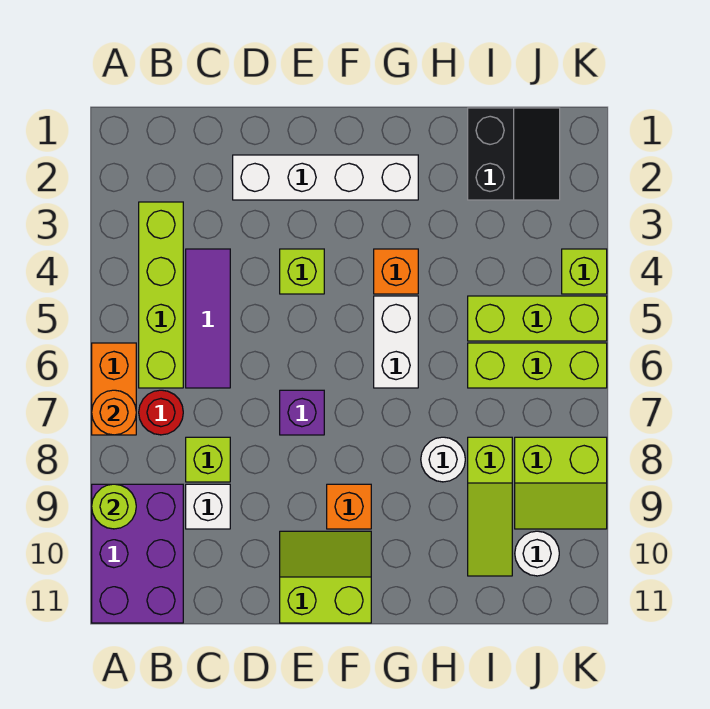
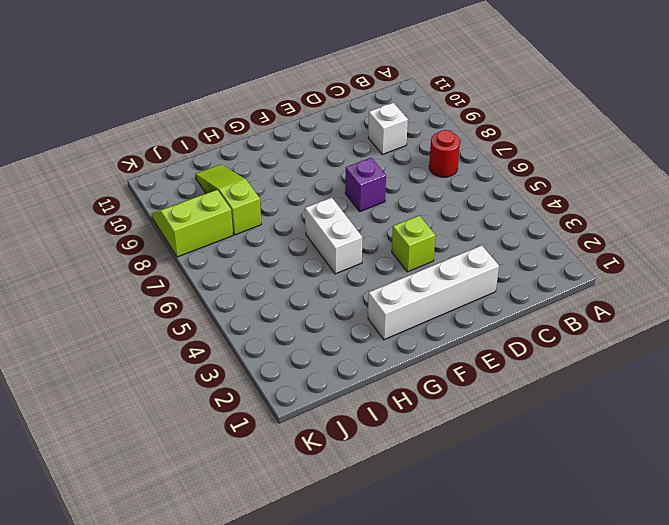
none -> orange brick A6:A7 level 1
none -> purple brick A9:B11 level 1
none -> lime brick B3:B6 level 1

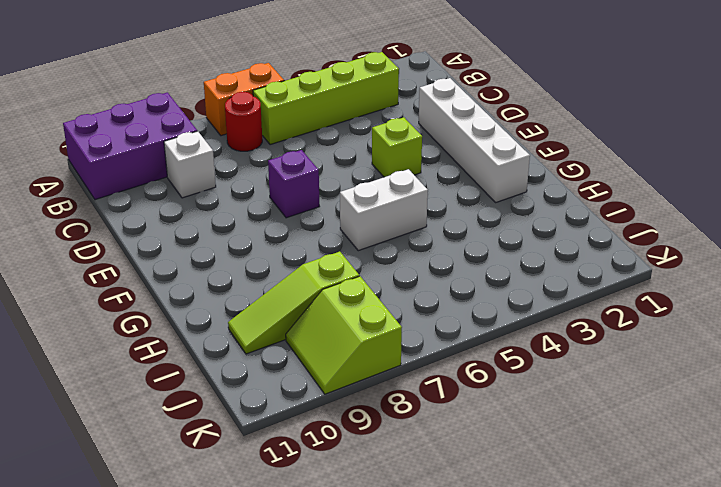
none -> purple tile C4:C6 level 1
none -> lime brick C8 level 1
none -> lime slope E10:F11 level 1 top 11

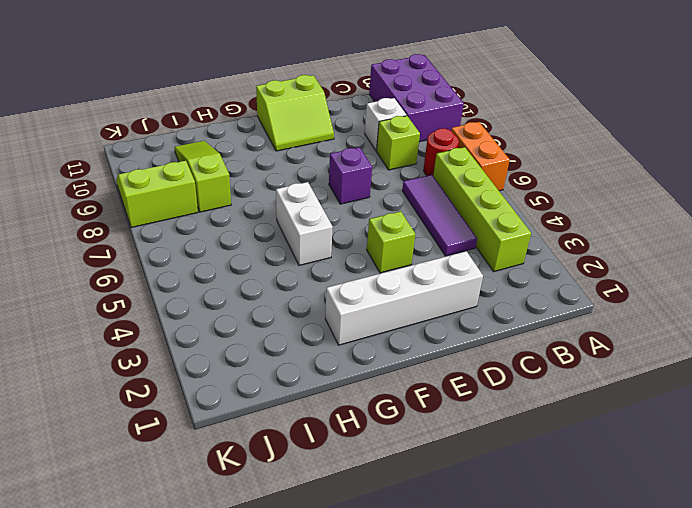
none -> orange brick F9 level 1
none -> orange brick G4 level 1
none -> white round brick H8 level 1

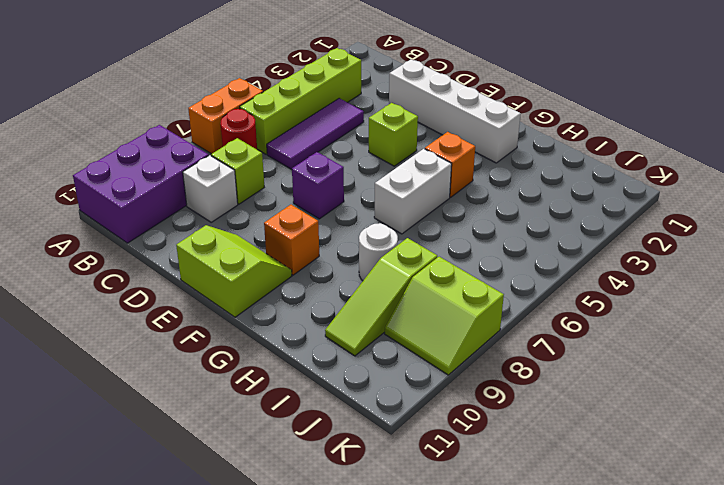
none -> black slope I1:J2 level 1 top I
none -> lime brick I5:K5 level 1
none -> lime brick I6:K6 level 1

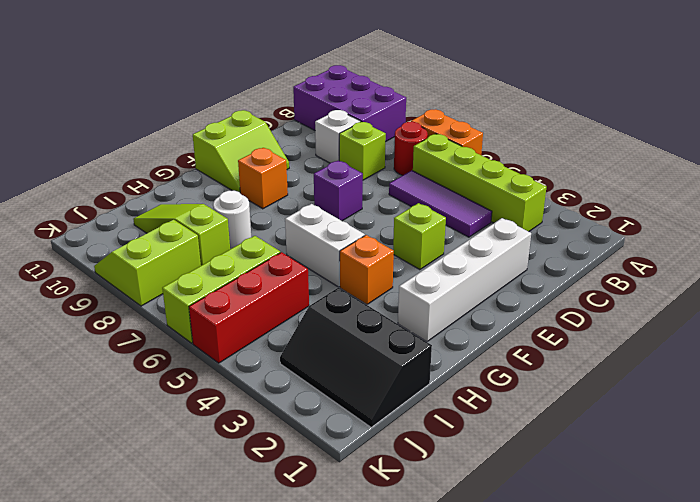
black slope I1:J3 level 1 top I -> black slope I1:J2 level 1 top I
red brick I5:K5 level 1 -> lime brick I5:K5 level 1
none -> white round brick J10 level 1
none -> lime brick K4 level 1
none -> orange round brick A7 level 2

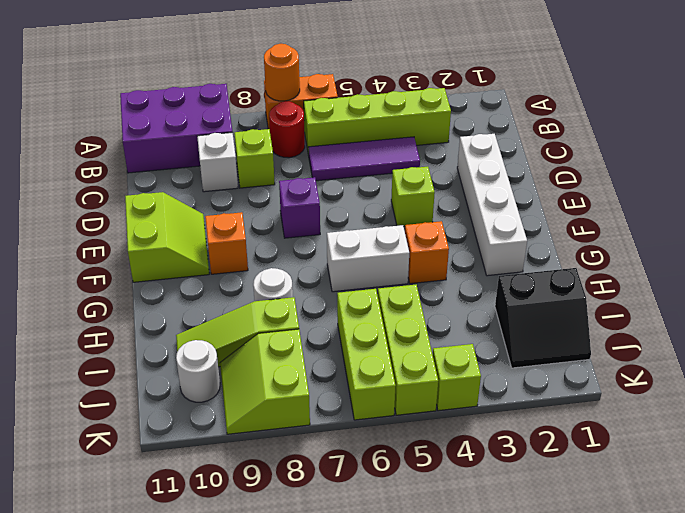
none -> lime round brick A9 level 2

